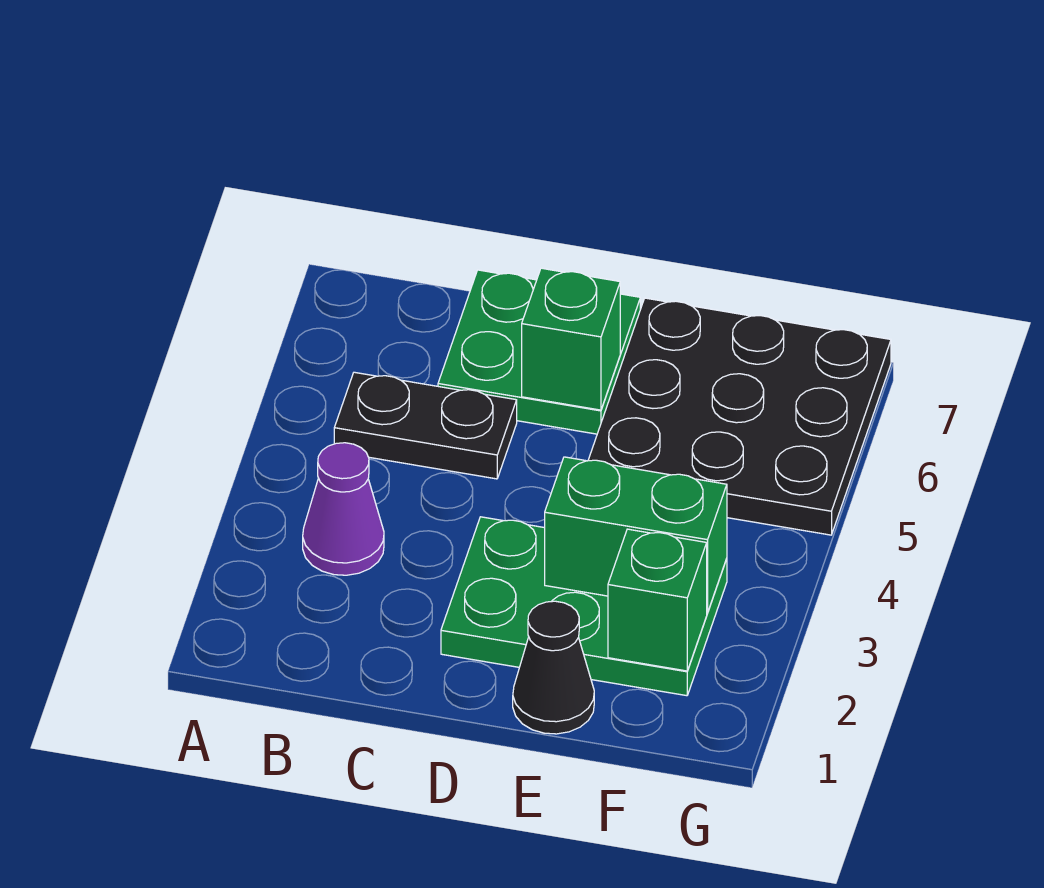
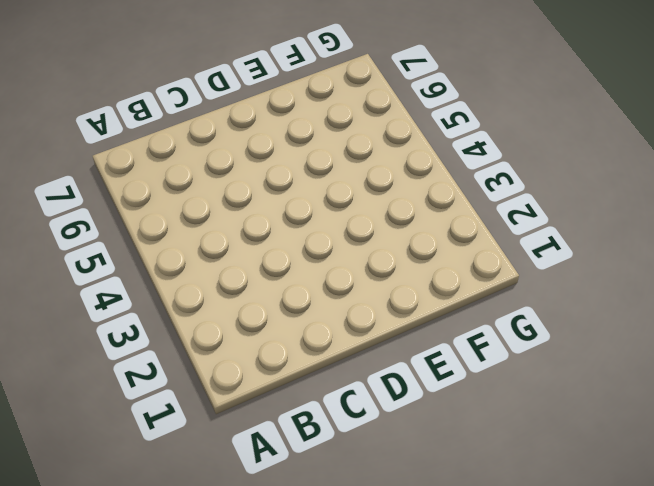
none -> purple cone B3 level 1
none -> black plate B5:C5 level 1

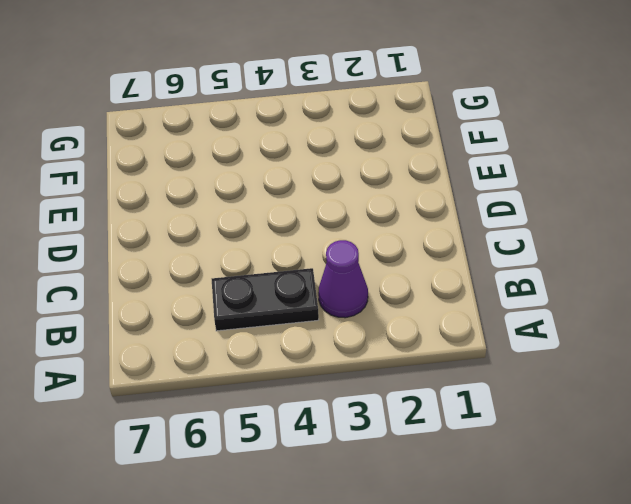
black plate B4:B5 level 1 -> black plate B5:C5 level 1
none -> green plate C6:D7 level 1
none -> green plate D2:F3 level 1

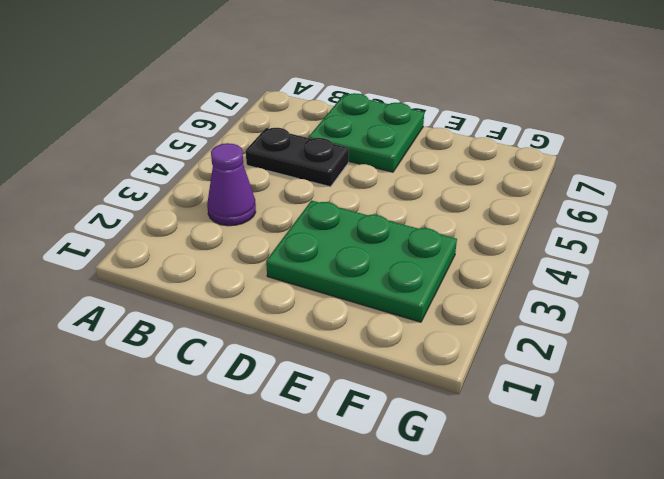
none -> black cone E1 level 1
none -> black plate E5:G7 level 1

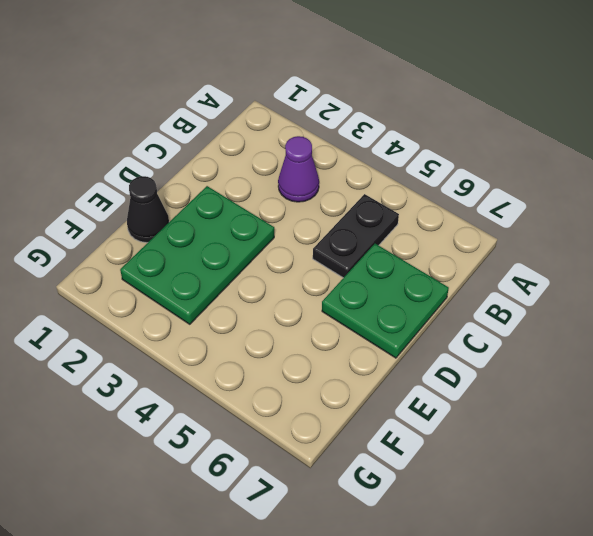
none -> black plate E5:G7 level 1
none -> green brick D6 level 2

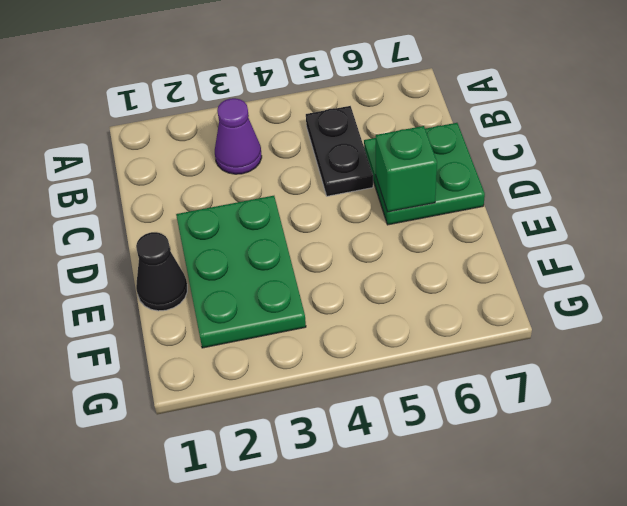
none -> black plate E5:G7 level 1
none -> green brick E3:F3 level 2

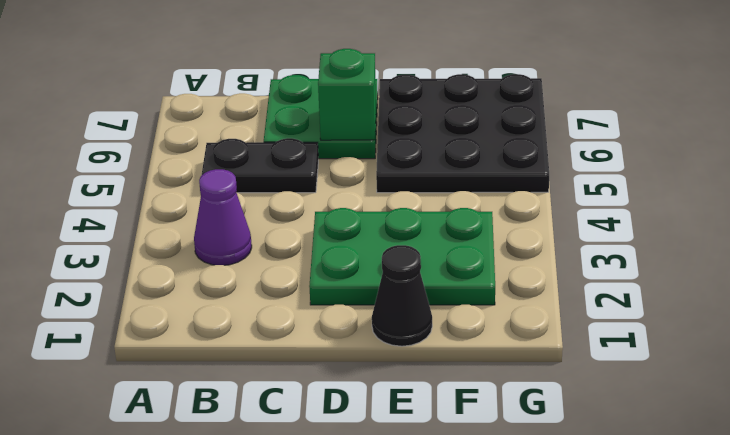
none -> green brick E3:F3 level 2
none -> green brick F2 level 2

